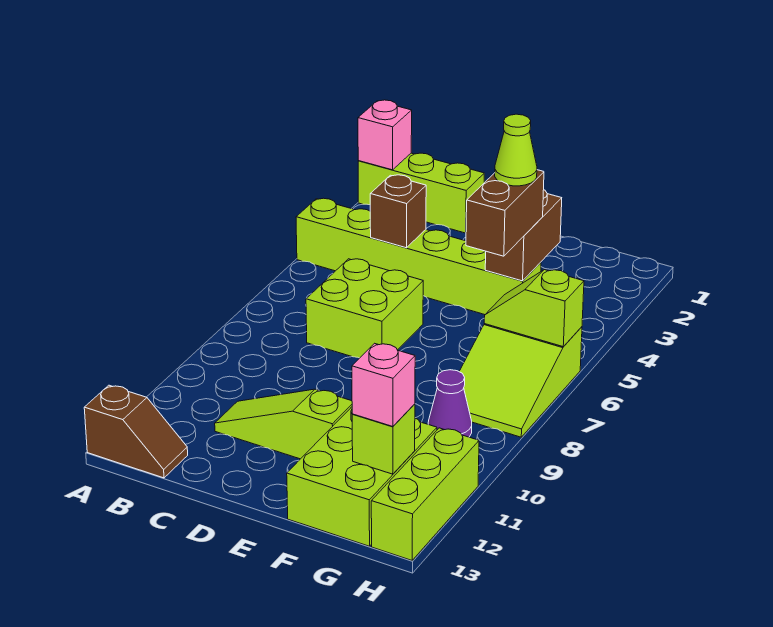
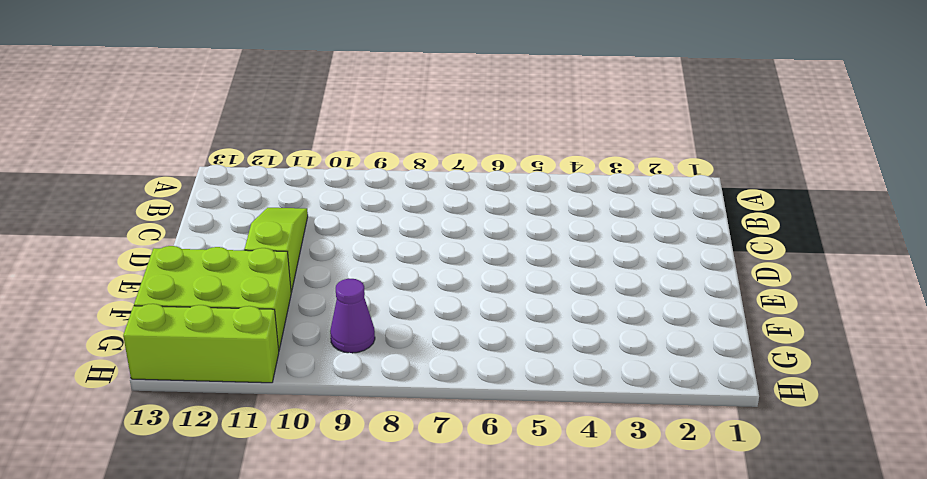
none -> lime brick A1:C1 level 1
none -> lime brick A4:F4 level 1
none -> brown slope A13:B13 level 1 top A

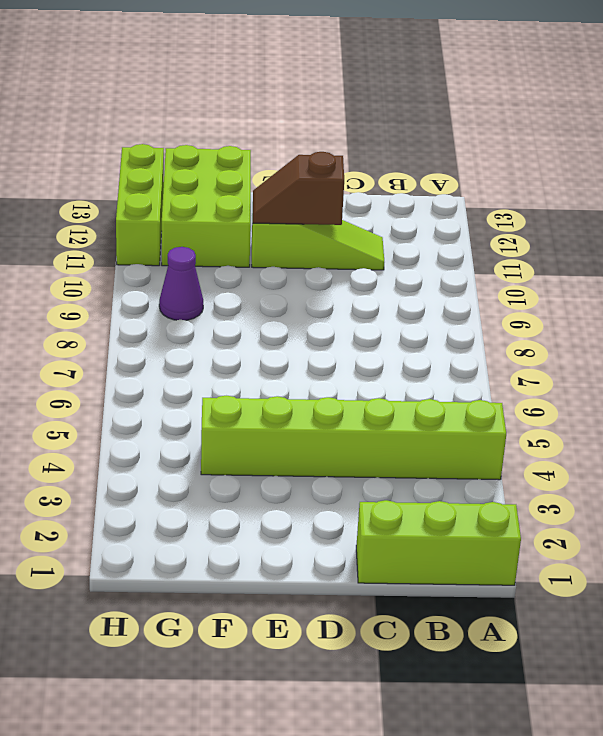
brown slope D11:E11 level 2 top D -> brown slope A13:B13 level 1 top A
none -> lime brick C6:D7 level 1
none -> lime slope G6:H8 level 1 top 6
none -> pink brick A1 level 2

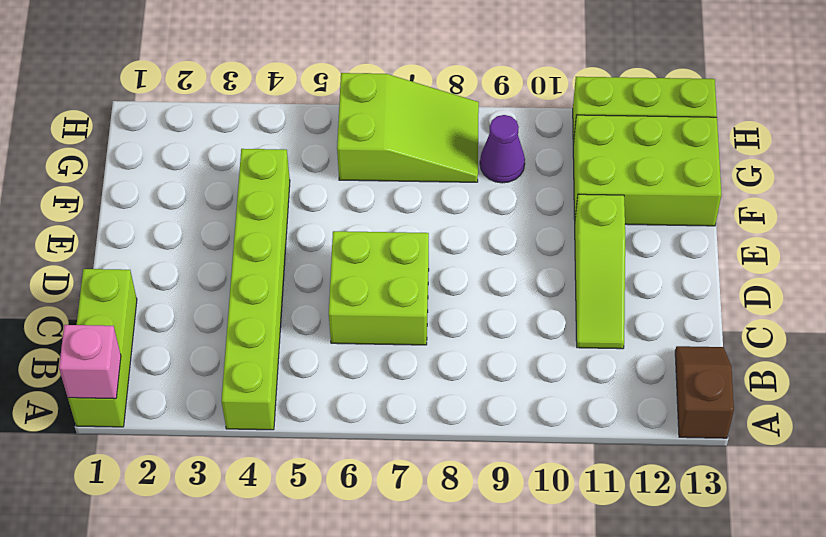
none -> brown brick C4 level 2
none -> brown brick F3:F4 level 2
none -> lime slope G6:H6 level 2 top H

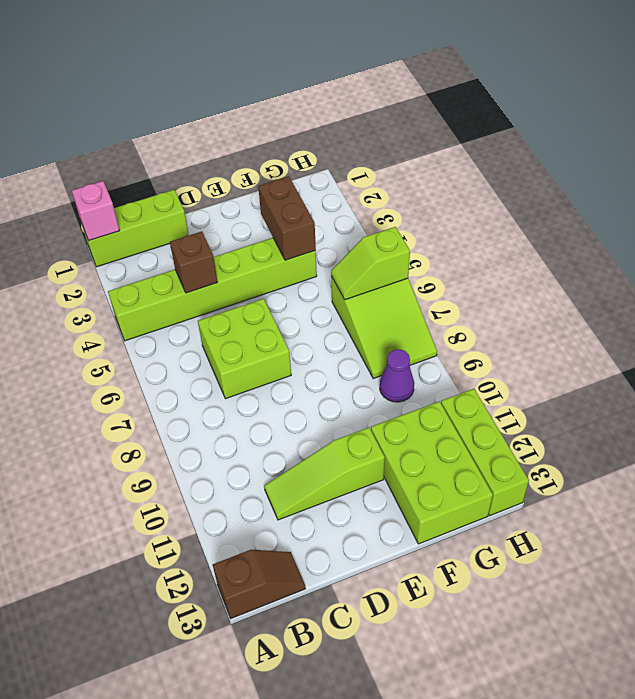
none -> lime brick G12 level 2
none -> brown brick F4:F5 level 3
none -> pink brick G12 level 3

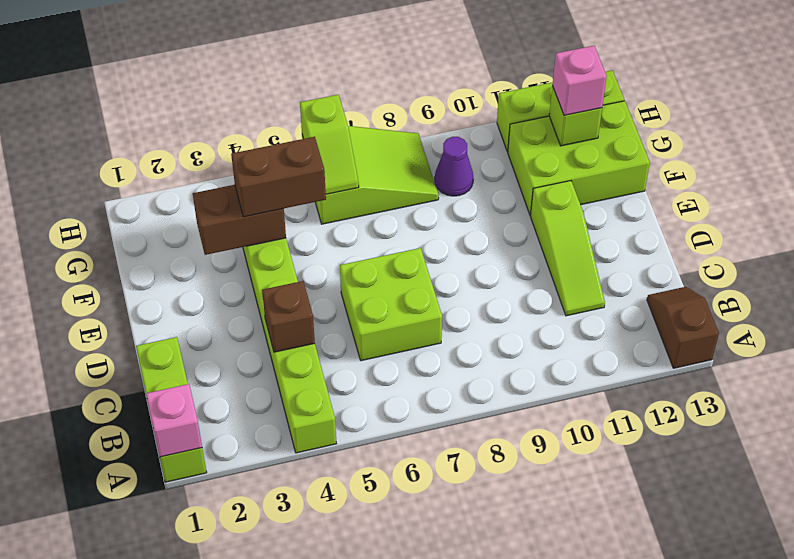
none -> lime cone F4 level 4

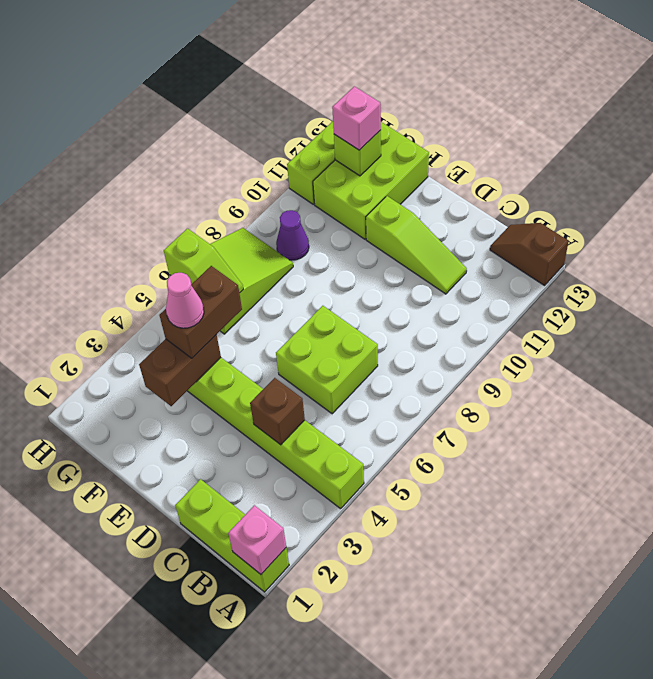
pink cone F4 level 4 -> lime cone F4 level 4

